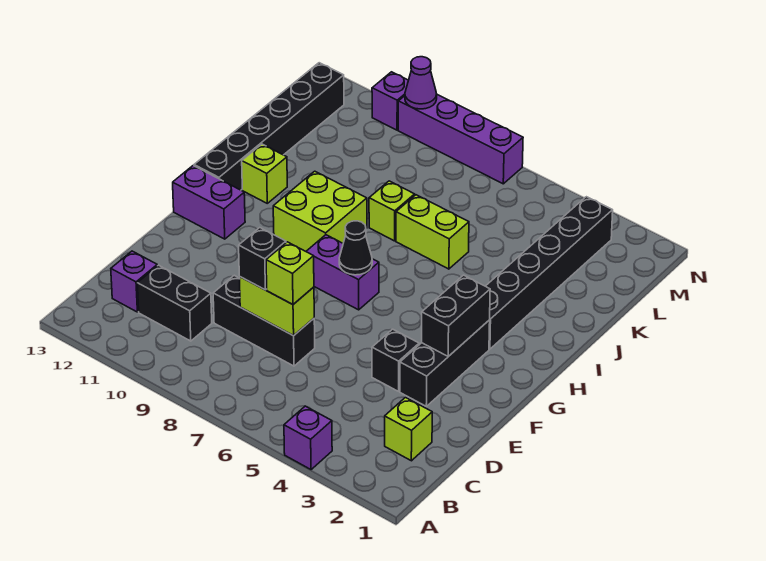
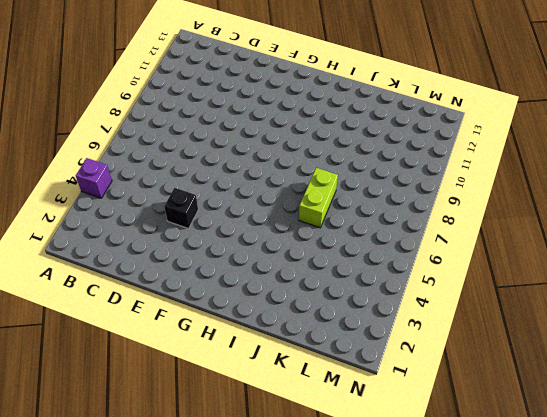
none -> lime brick C2 level 1
none -> black brick C10:C11 level 1
none -> purple brick C12 level 1

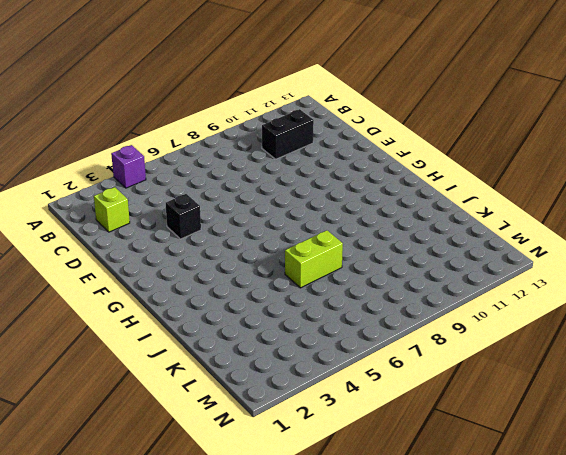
none -> purple brick C12 level 1
none -> black brick D7:D9 level 1
none -> black brick E3:G3 level 1

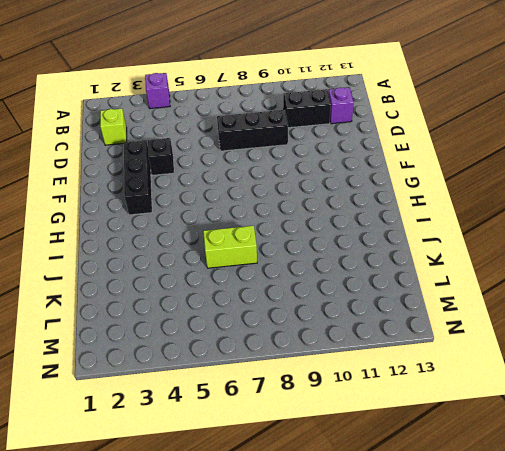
none -> purple brick G7:G8 level 1
none -> purple brick G12:G13 level 1
none -> black brick H3:M3 level 1

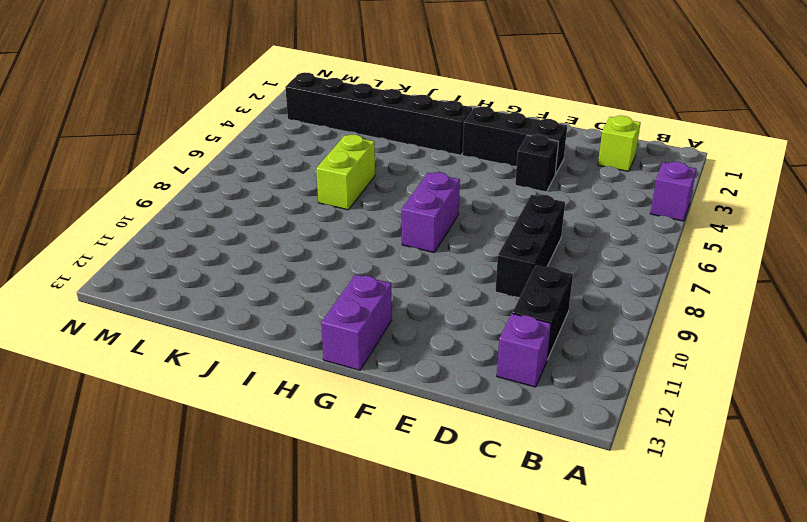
none -> lime brick H9:I10 level 1
none -> black brick H13:M13 level 1
none -> lime brick I12 level 1

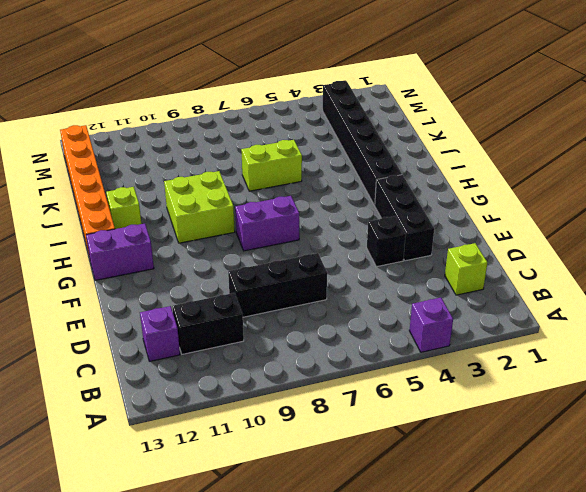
orange brick H13:M13 level 1 -> black brick H13:M13 level 1
none -> lime brick J8 level 1
none -> purple brick N7:N10 level 1
none -> purple brick N11 level 1

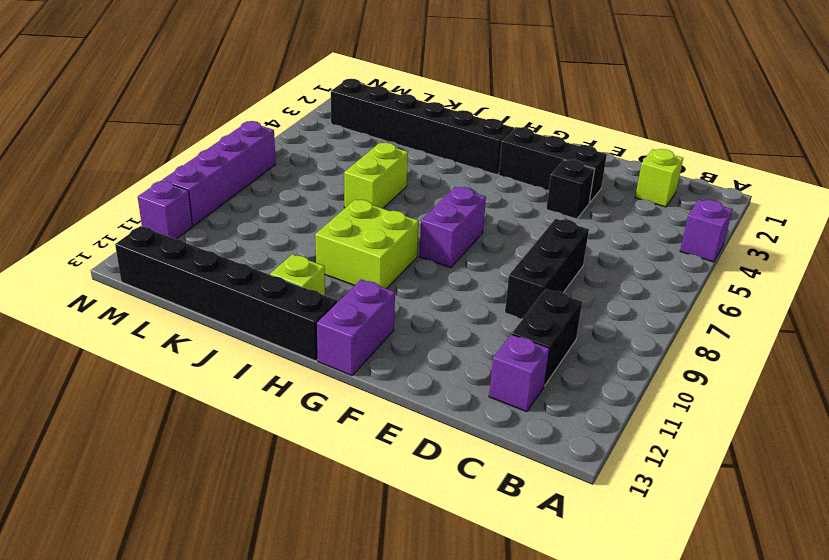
none -> lime brick J8 level 1
none -> lime brick D7:D8 level 2
none -> black brick F3:G3 level 2

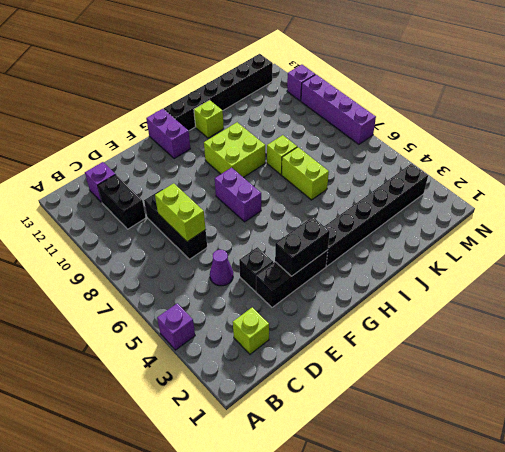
purple cone D5 level 1 -> purple cone N10 level 2
none -> black cone G7 level 2
none -> lime brick D7 level 3
none -> black brick D8 level 3

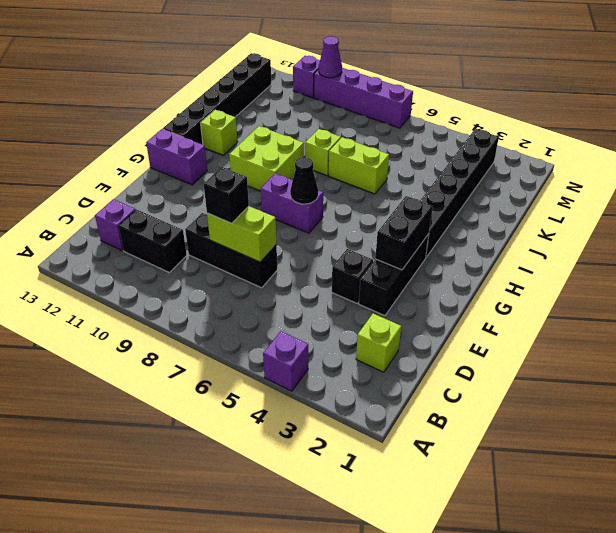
none -> lime brick D7 level 3

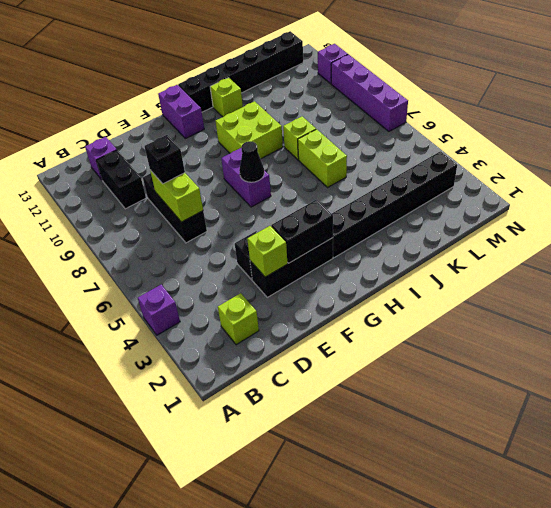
lime brick E3 level 2 -> lime brick D7 level 3
none -> purple cone N10 level 2

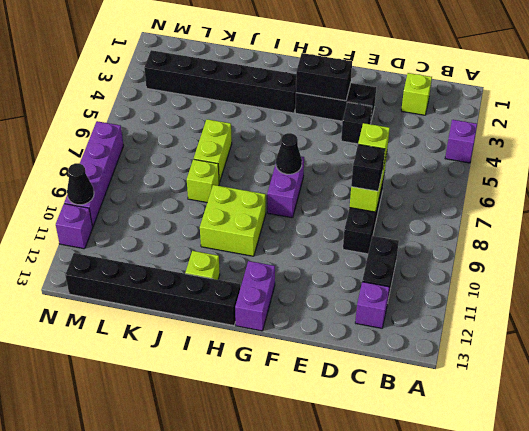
black cone N10 level 2 -> purple cone N10 level 2

